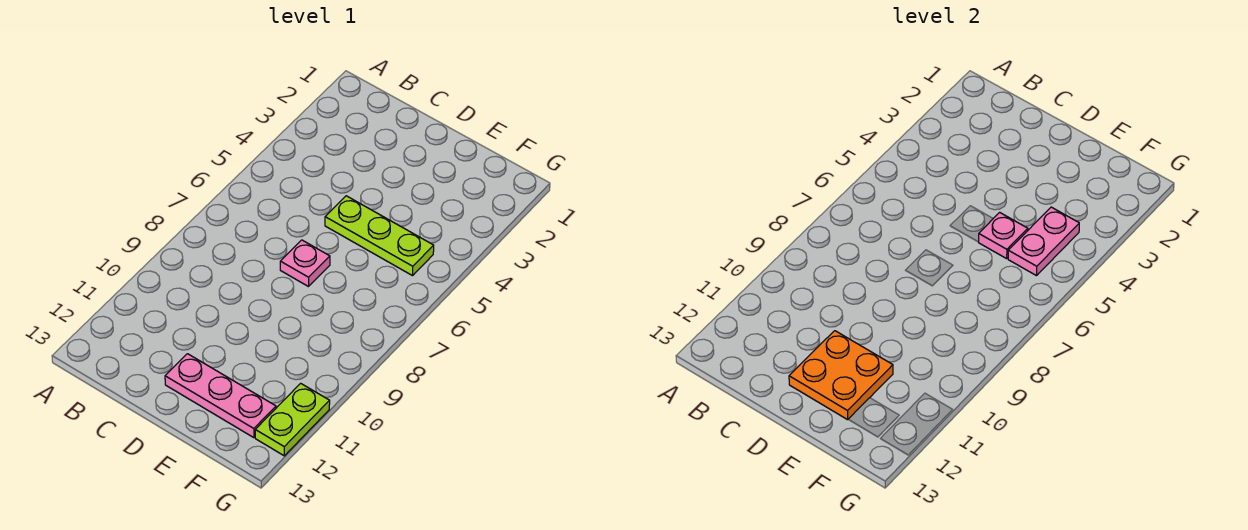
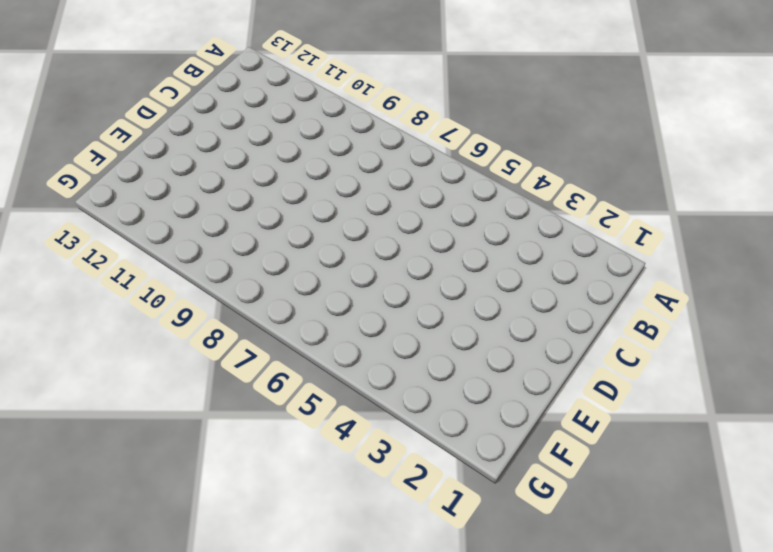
none -> lime plate D5:F5 level 1
none -> pink plate D7 level 1

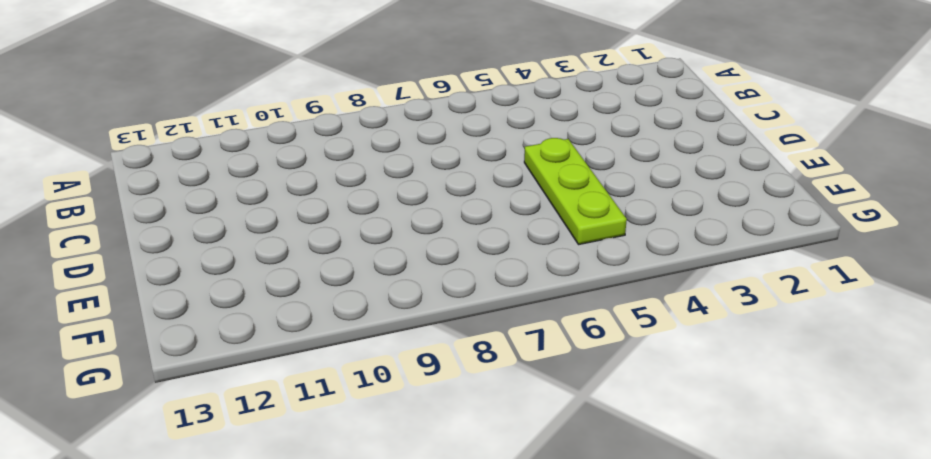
none -> pink plate D7 level 1
none -> pink plate D12:F12 level 1

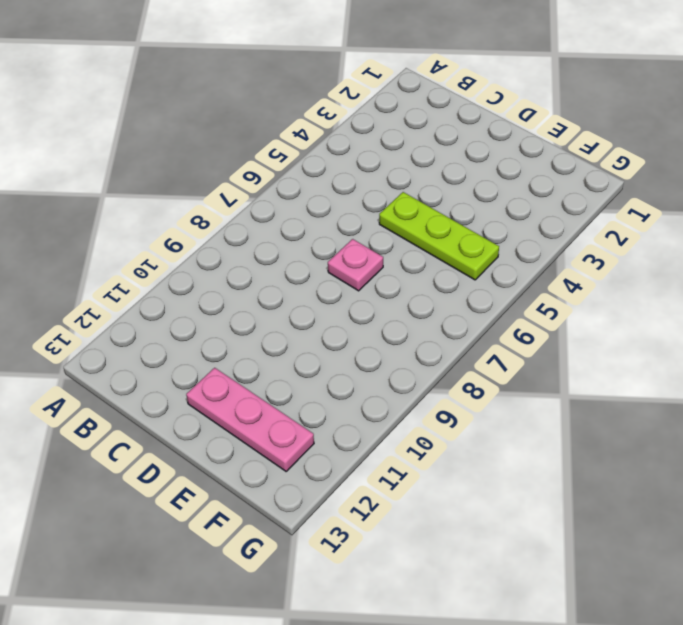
none -> lime plate G11:G12 level 1
none -> orange plate D11:E12 level 2

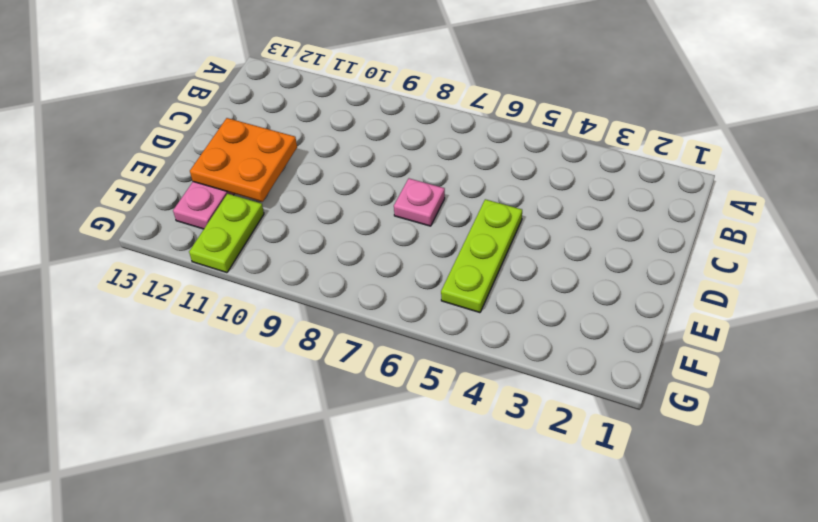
lime plate F11:G11 level 1 -> lime plate G11:G12 level 1
none -> pink plate E5 level 2
none -> pink plate F4:F5 level 2

